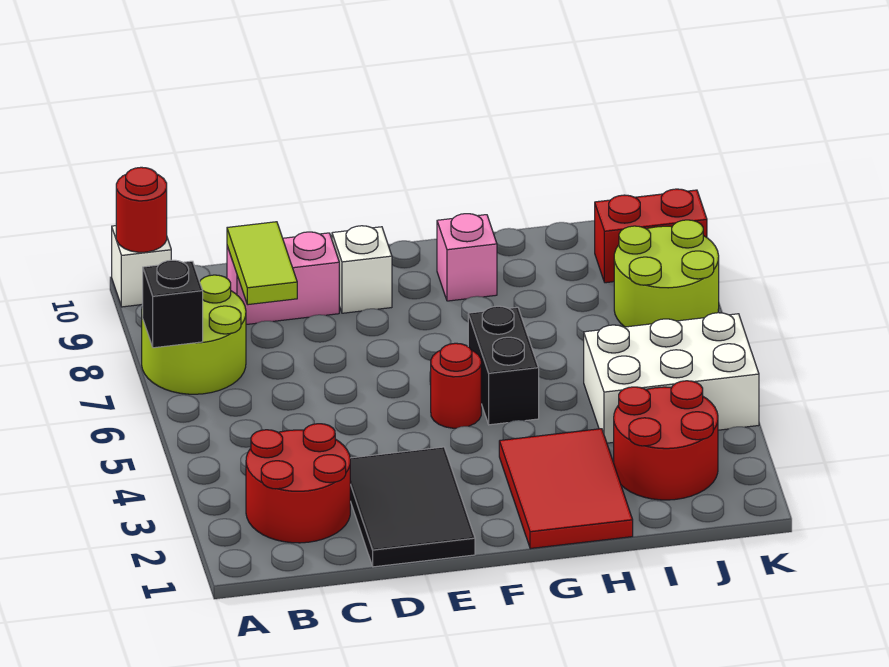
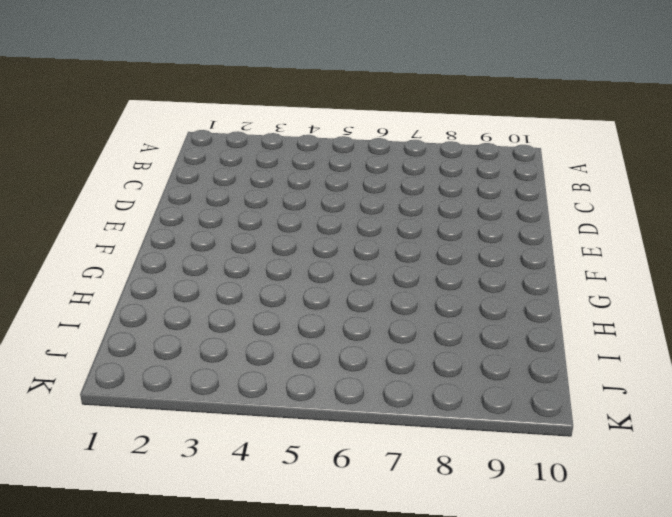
none -> lime round brick A7:B8 level 1
none -> white brick A10 level 1
none -> red round brick B2:C3 level 1

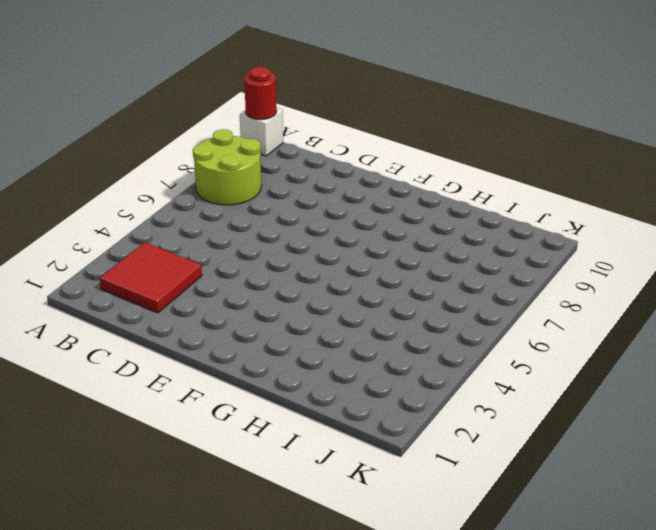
red tile B2:C3 level 1 -> red round brick B2:C3 level 1
none -> pink brick C9:D9 level 1
none -> black tile D1:E3 level 1
none -> white brick E9 level 1

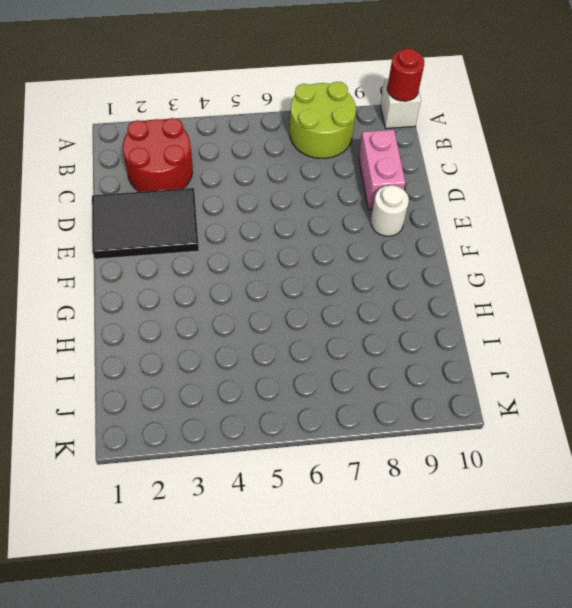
white round brick E9 level 1 -> white brick E9 level 1
none -> red round brick F5 level 1
none -> red tile G1:H3 level 1
none -> black brick G5:G6 level 1

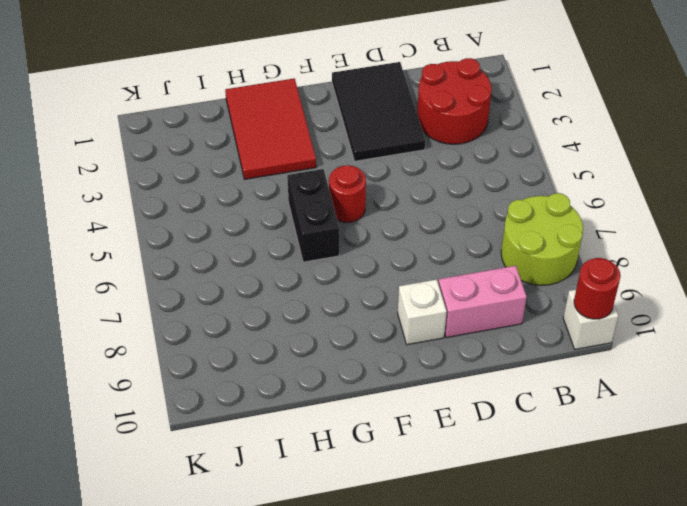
none -> pink brick G9 level 1
none -> red round brick I2:J3 level 1
none -> white brick I4:K5 level 1

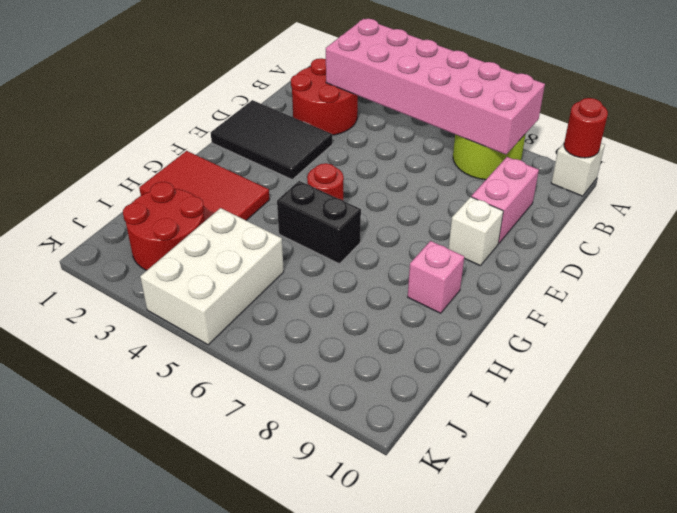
pink brick A3:B8 level 2 -> black brick A7 level 2
none -> lime round brick J7:K8 level 1
none -> red brick J9:K9 level 1
none -> lime tile C8:C9 level 2

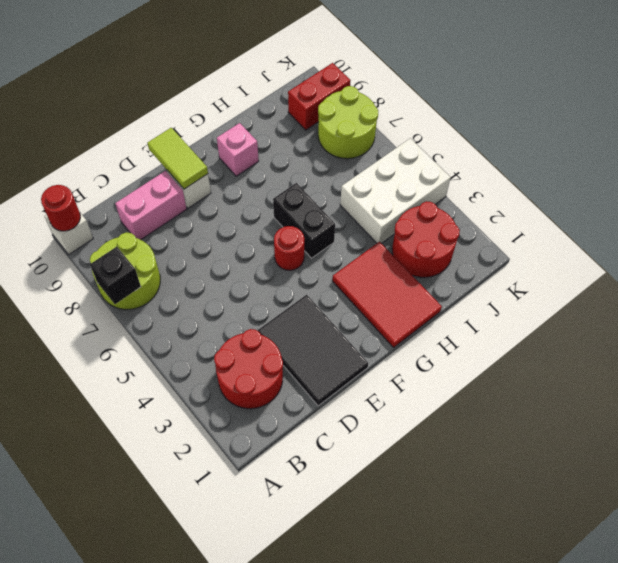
lime tile E9:E10 level 2 -> lime tile C8:C9 level 2

